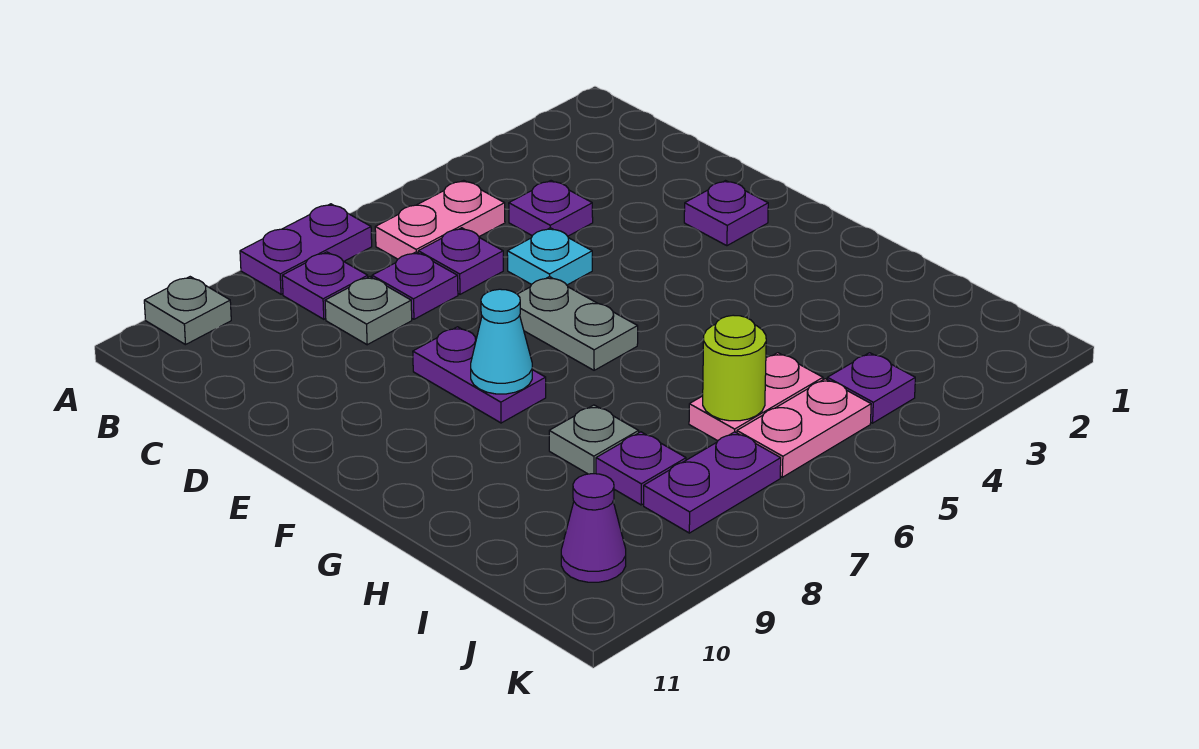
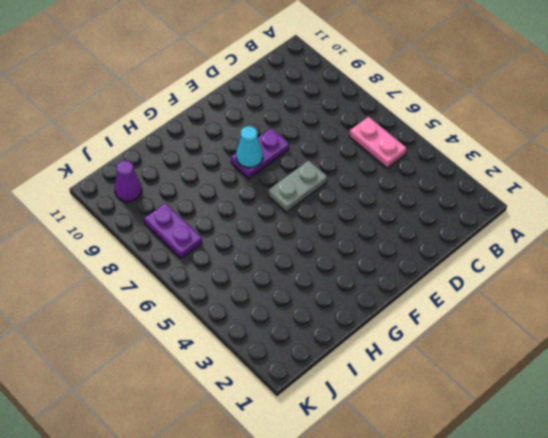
none -> purple plate A7:A8 level 1
none -> grey plate A10 level 1
none -> purple plate B8 level 1

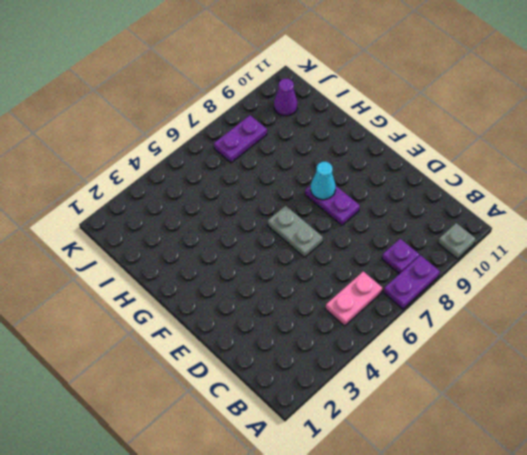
none -> purple plate C4 level 1
none -> purple plate C6 level 1
none -> purple plate C7 level 1

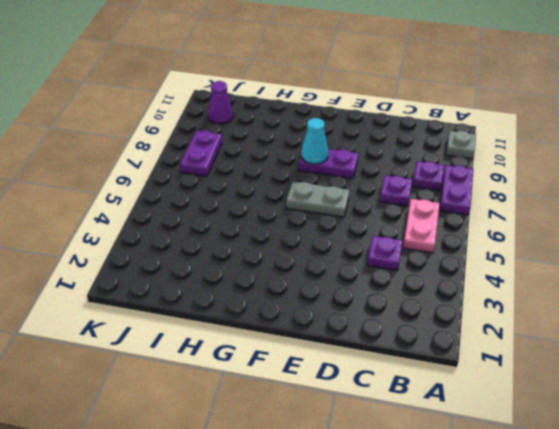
none -> purple plate C6 level 1
none -> grey plate C8 level 1
none -> cyan plate D5 level 1

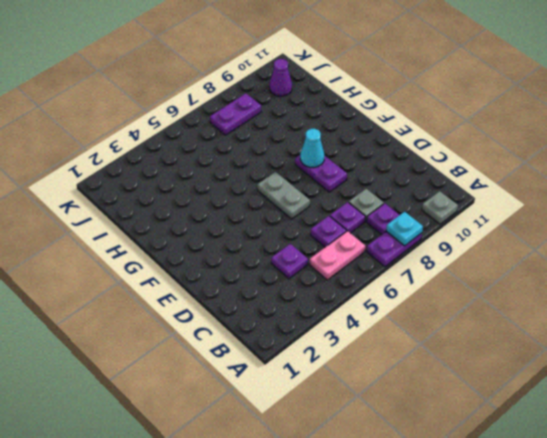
cyan plate A8 level 2 -> cyan plate D5 level 1
none -> purple plate E2 level 1
none -> grey plate H8 level 1
none -> pink plate I5:I6 level 1

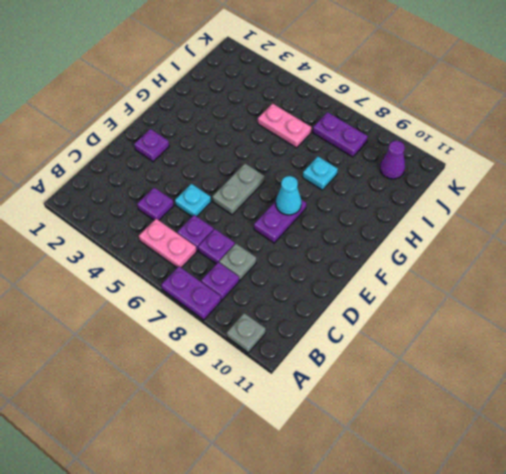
cyan plate H8 level 1 -> grey plate H8 level 1
none -> purple plate I8 level 1
none -> purple plate J4 level 1
none -> pink plate J5:J6 level 1

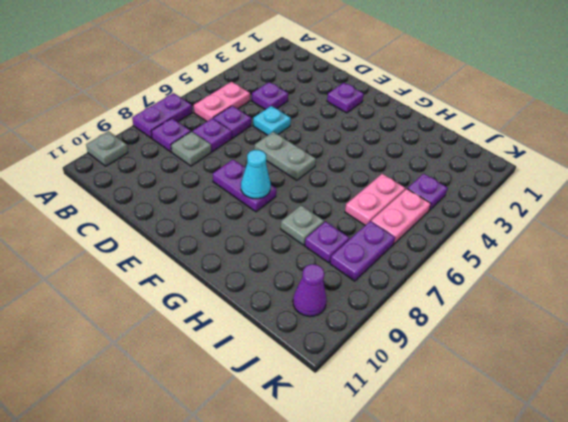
none -> lime round brick I6 level 2

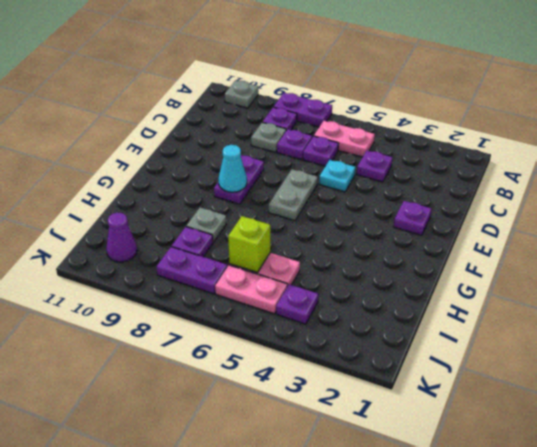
lime brick I6 level 2 -> lime round brick I6 level 2

